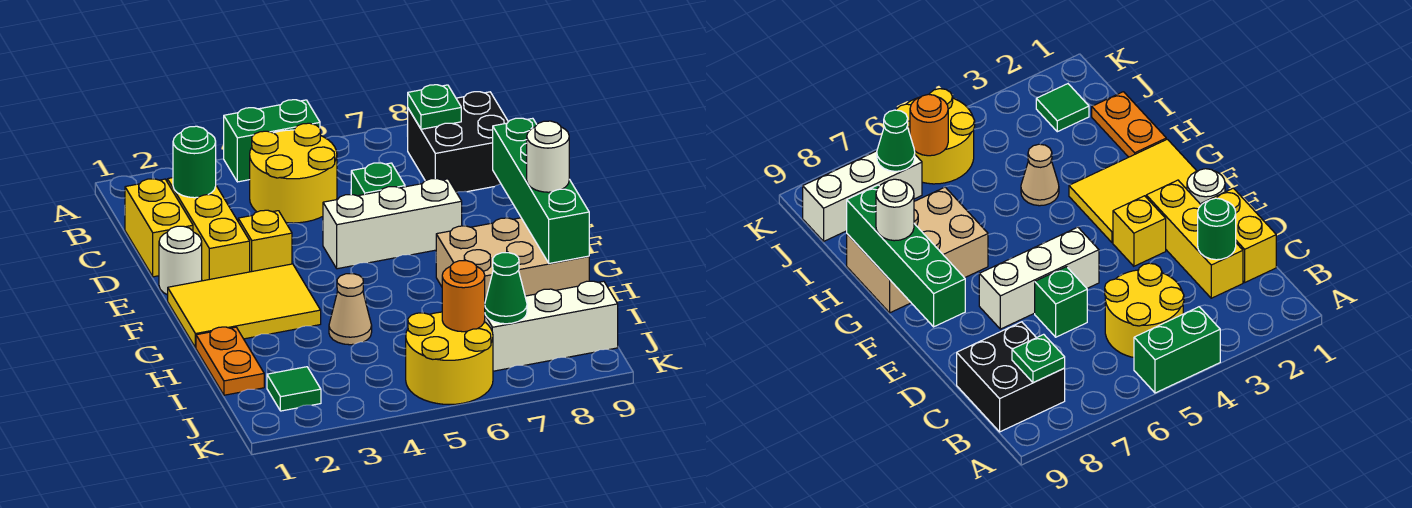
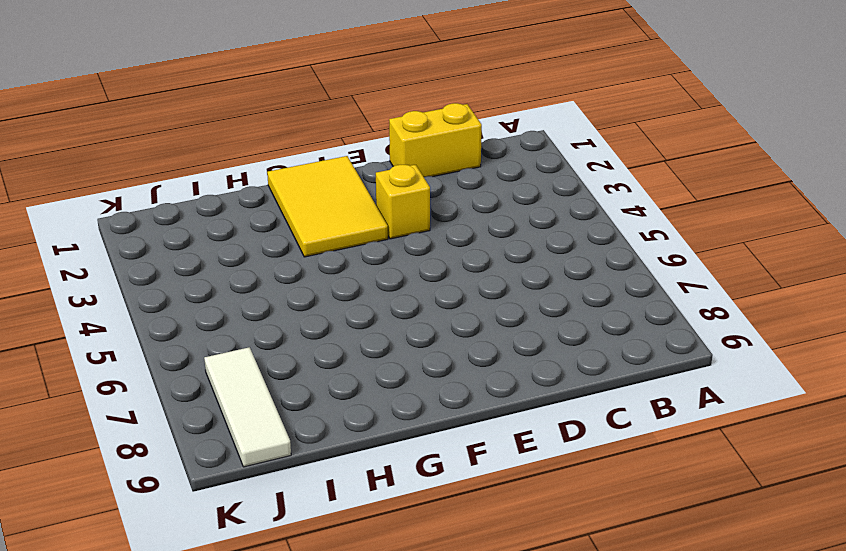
white tile J7:J9 level 1 -> white brick J7:J9 level 1
none -> green brick A4:A5 level 1
none -> yellow round brick B4:C5 level 1
none -> black brick B8:C9 level 1

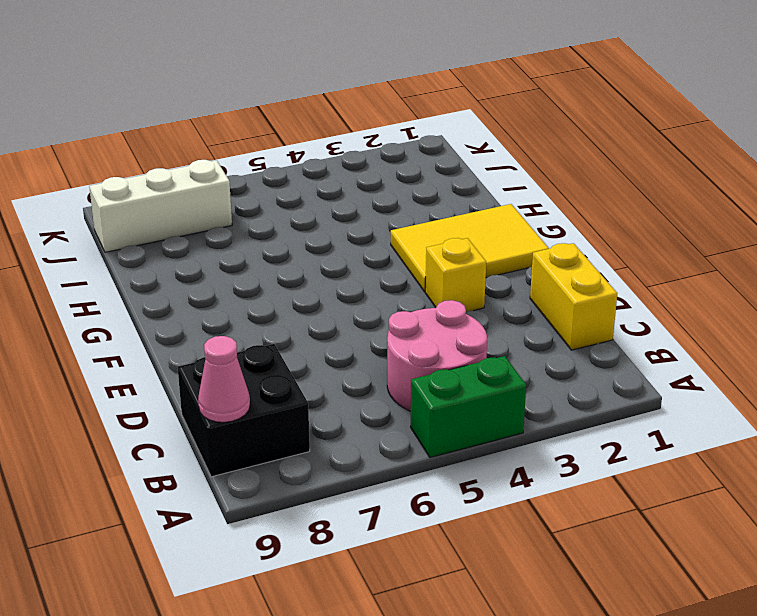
pink round brick B4:C5 level 1 -> yellow round brick B4:C5 level 1
pink cone B9 level 2 -> none
none -> yellow brick C2:E2 level 1
none -> green brick D6 level 1
none -> white round brick E1 level 1

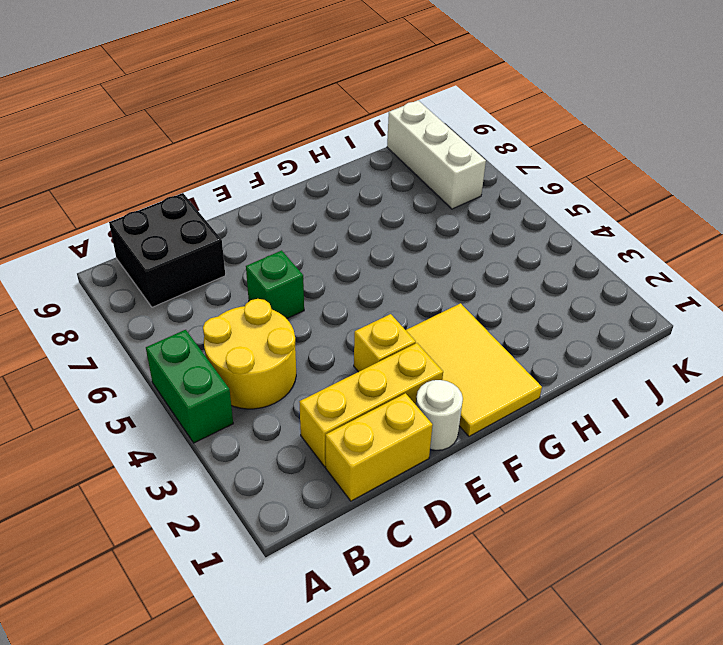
none -> white brick E5:E7 level 1
none -> tan brick G7:H9 level 1
none -> orange plate H1:I1 level 1

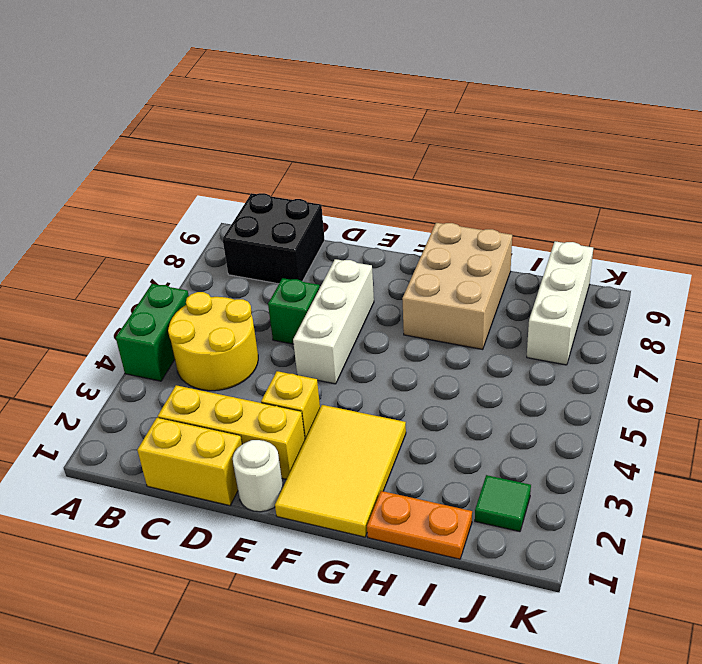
none -> tan cone H4 level 1
none -> yellow round brick J5:K6 level 1
none -> green plate B8 level 2

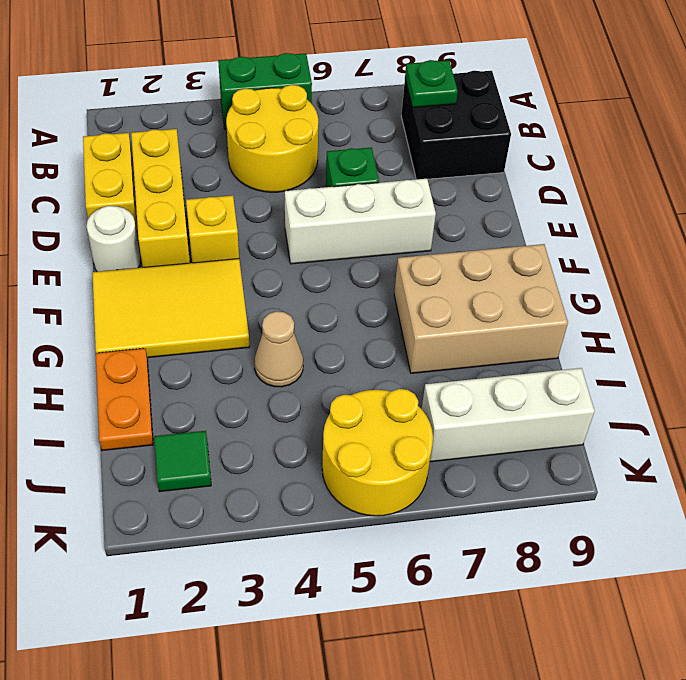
none -> green round brick C2 level 2
none -> green brick E9:H9 level 2
none -> orange round brick J6 level 2

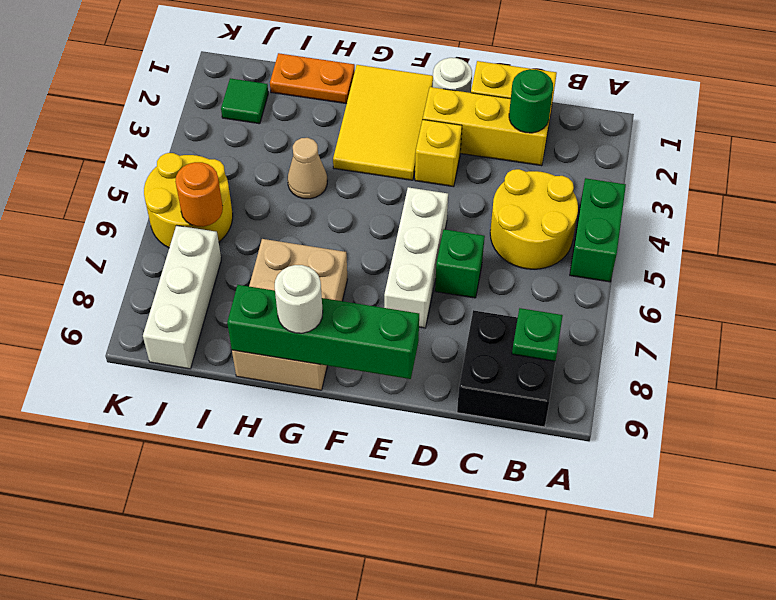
none -> green cone J7 level 2

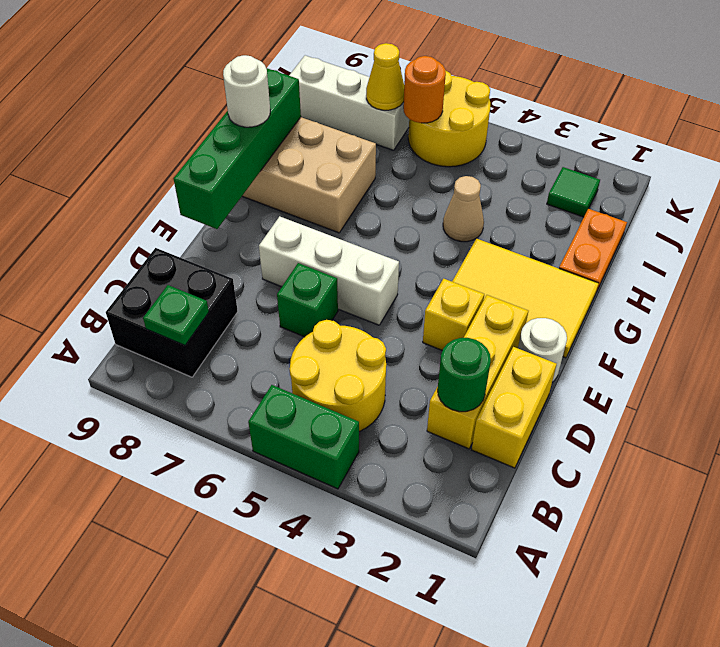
yellow cone J7 level 2 -> green cone J7 level 2

